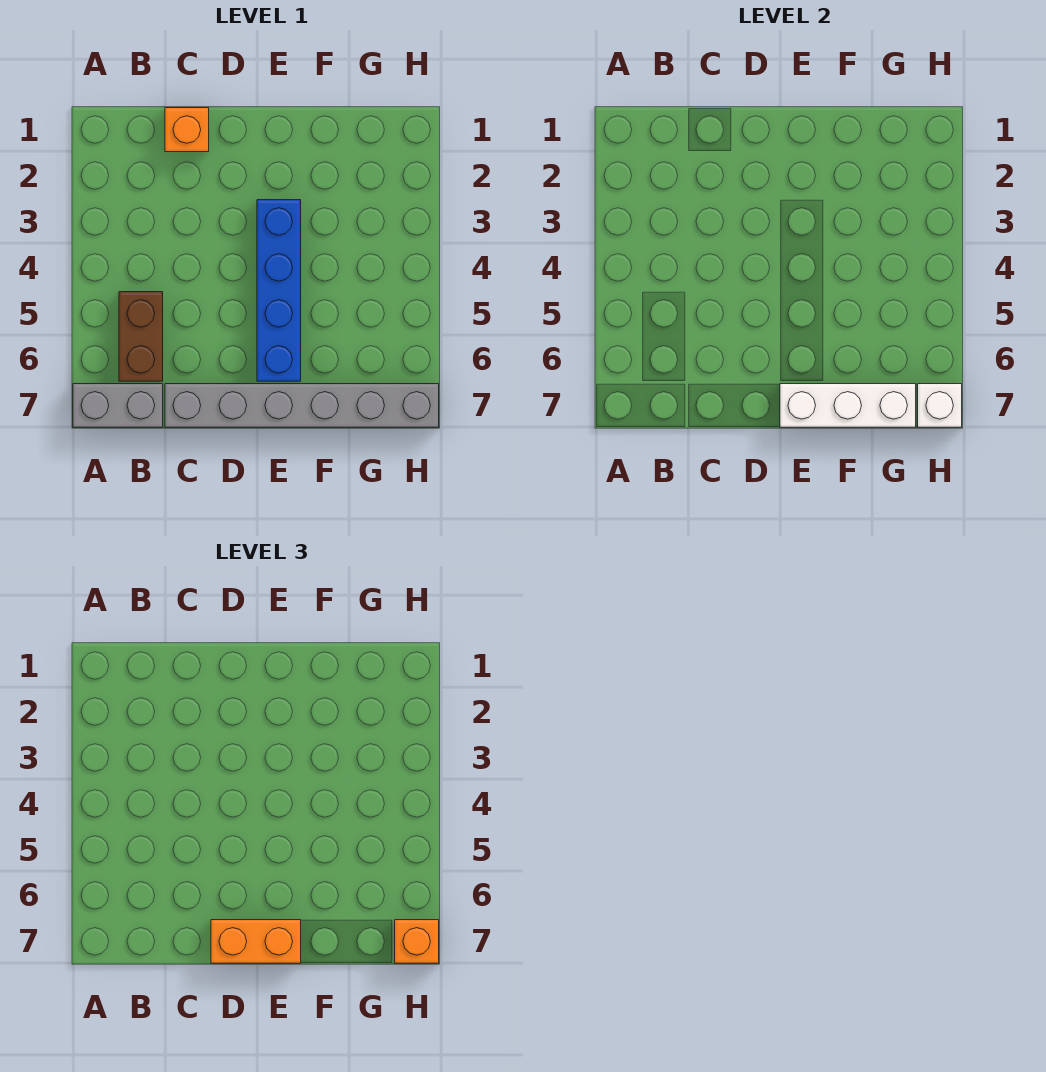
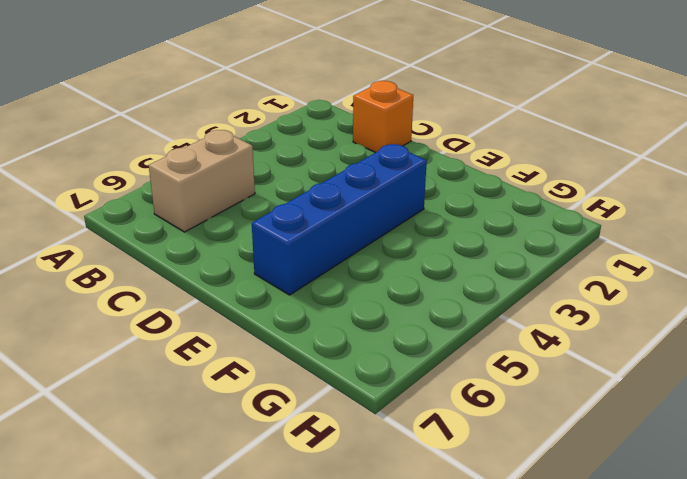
tan brick B5:B6 level 1 -> brown brick B5:B6 level 1
none -> grey brick A7:B7 level 1
none -> grey brick C7:H7 level 1

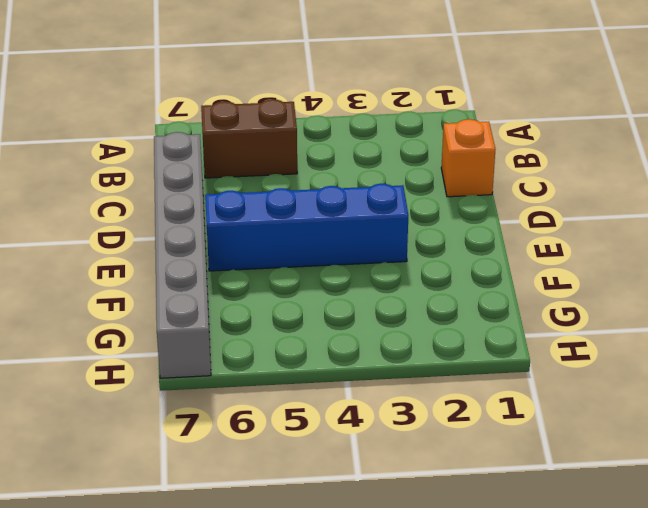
none -> grey brick A7:B7 level 1
none -> white brick E7:G7 level 2

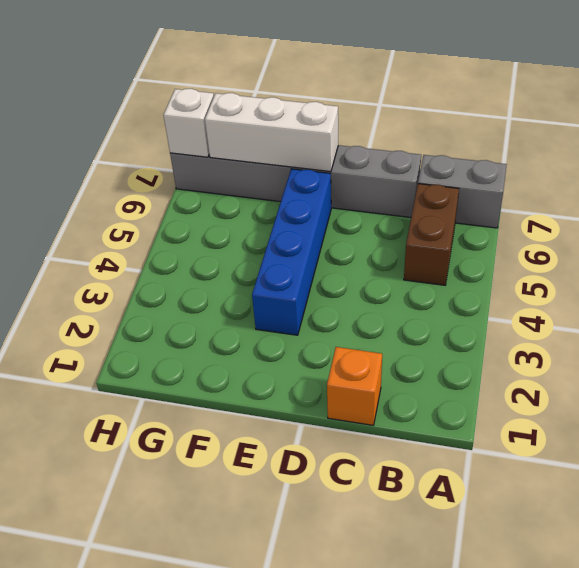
none -> orange brick D7:E7 level 3
none -> orange brick H7 level 3

